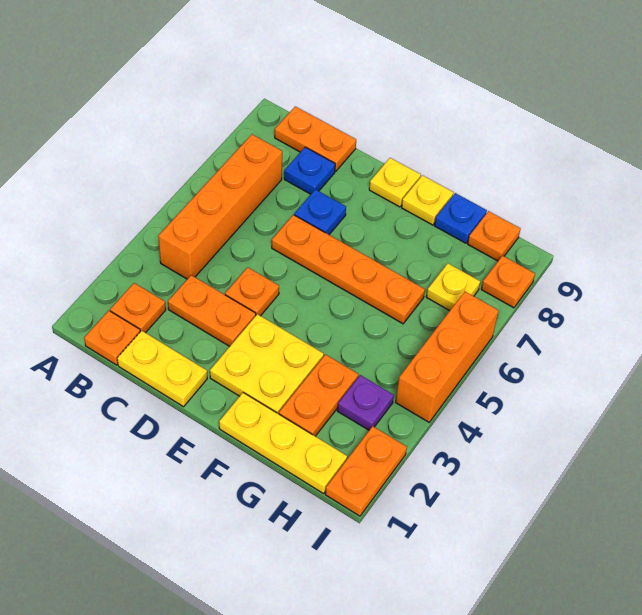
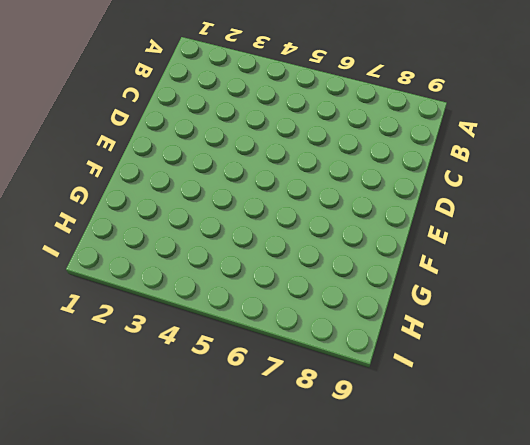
none -> orange plate B1 level 1
none -> orange plate B2 level 1
none -> orange brick B4:B7 level 1

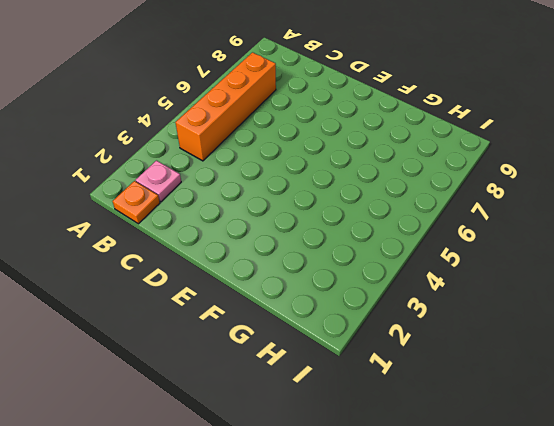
pink plate B2 level 1 -> orange plate B2 level 1
none -> orange plate B9:C9 level 1
none -> yellow plate C1:D1 level 1
none -> orange plate C3:D3 level 1

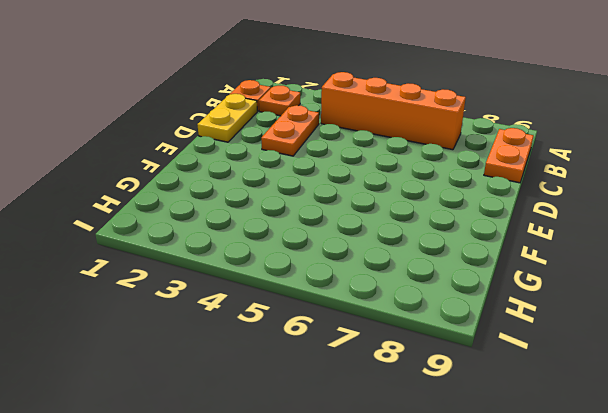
none -> blue plate C8 level 1
none -> orange plate D4 level 1
none -> orange plate D6:G6 level 1

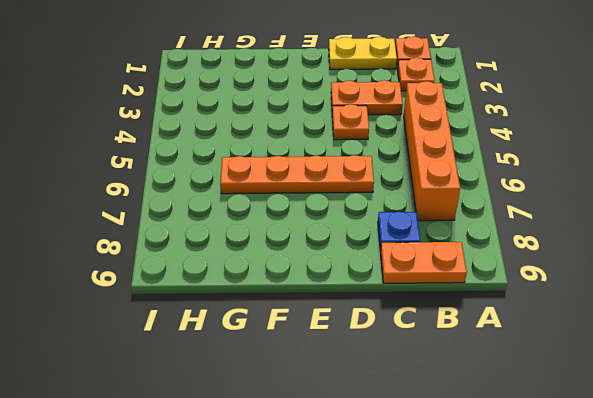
none -> blue plate D7 level 1
none -> yellow plate E2:F3 level 1
none -> yellow plate E9 level 1

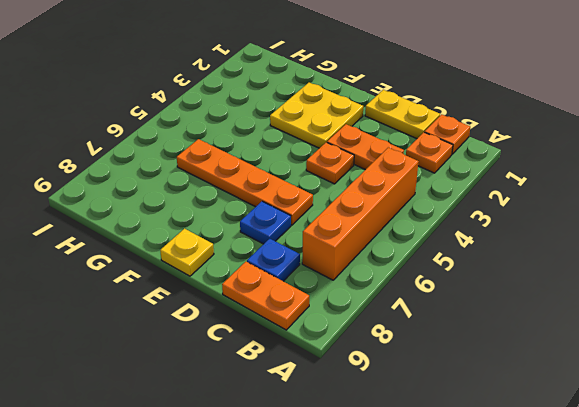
none -> yellow plate F1:H1 level 1
none -> yellow plate F9 level 1
none -> orange plate G2:G3 level 1

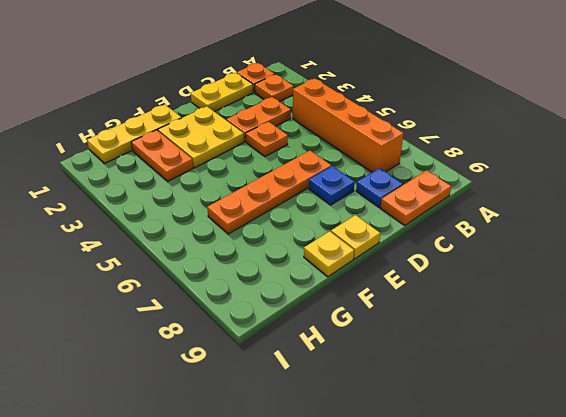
none -> blue plate G9 level 1
none -> purple plate H3 level 1
none -> yellow plate H7 level 1

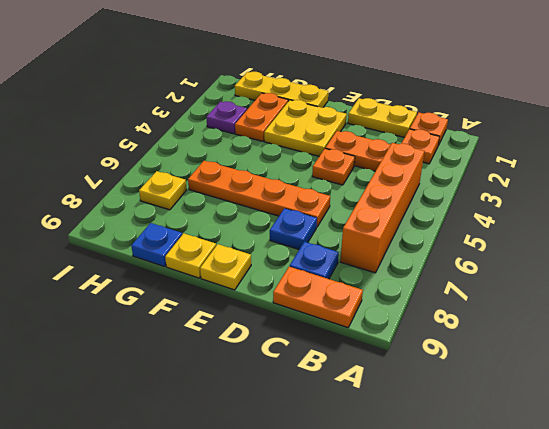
none -> orange plate H9 level 1
none -> orange plate I1:I2 level 1
none -> orange brick I4:I6 level 1

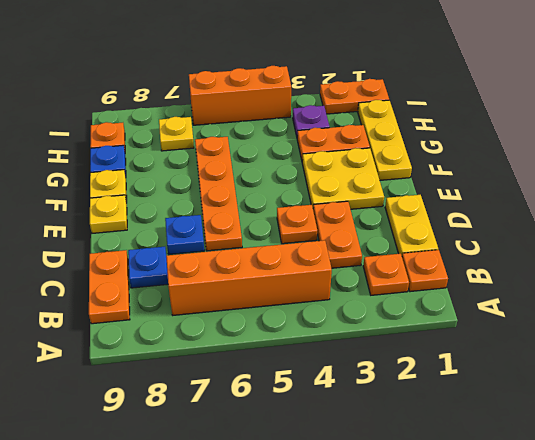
none -> orange plate I8 level 1

